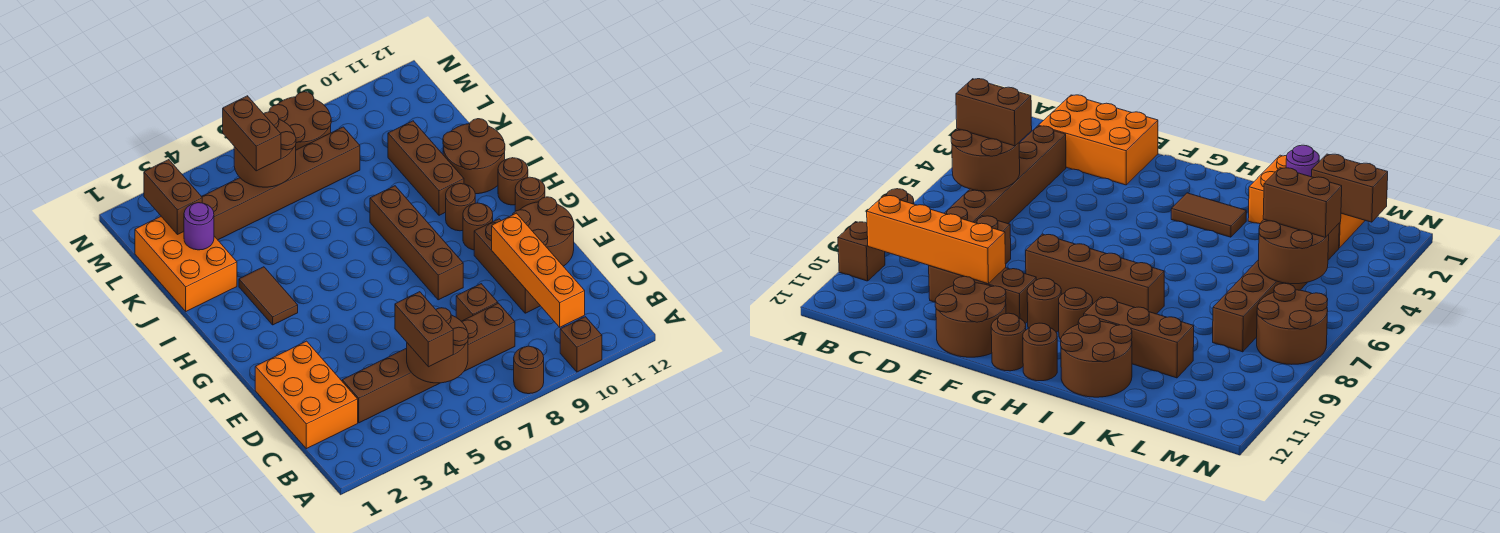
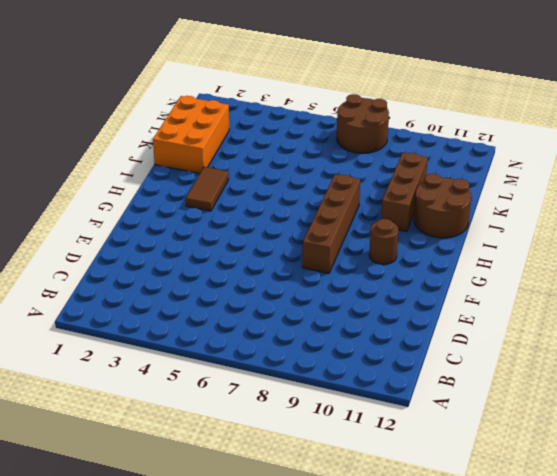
none -> brown round brick A8 level 1
none -> brown brick A10 level 1
none -> orange brick C1:E2 level 1

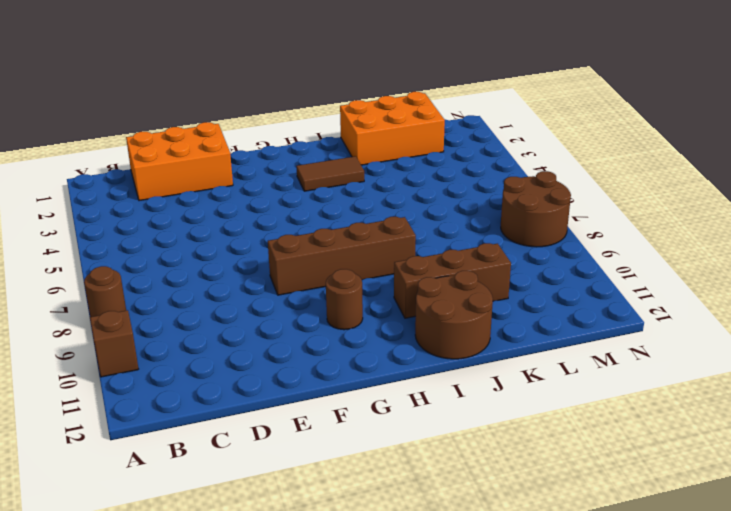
none -> brown brick C3:C8 level 1
none -> brown brick D8 level 1
none -> brown brick D10:F10 level 1

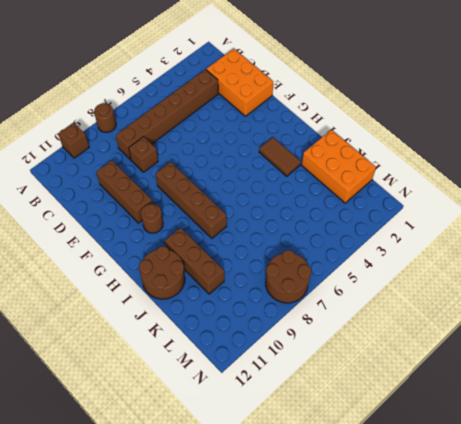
none -> brown round brick E11:F12 level 1
none -> brown round brick G12 level 1
none -> brown round brick H10 level 1

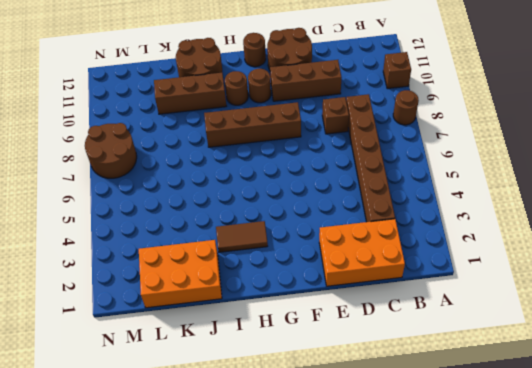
none -> brown round brick H12 level 1
none -> brown brick L3:L8 level 1
none -> brown round brick B5:C6 level 2

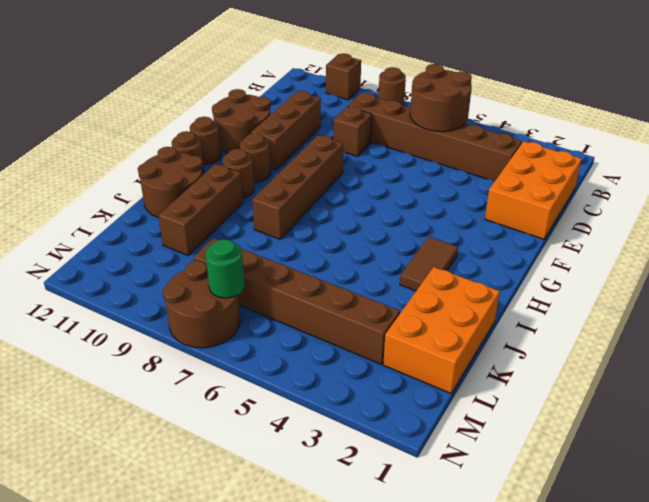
green round brick M7 level 2 -> none
none -> orange brick B10:E10 level 2
none -> purple round brick K2 level 2
none -> brown brick L2:M2 level 2

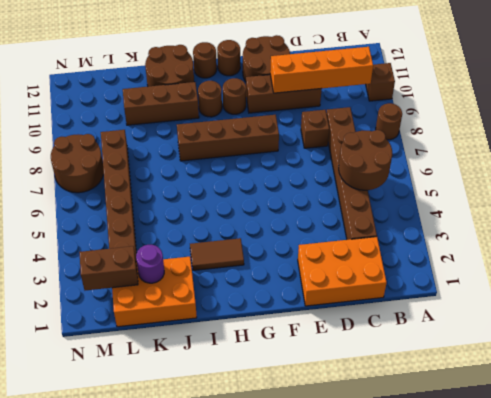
none -> brown round brick L5:M6 level 2
none -> brown brick B5:C5 level 3
none -> brown brick L5:M5 level 3

